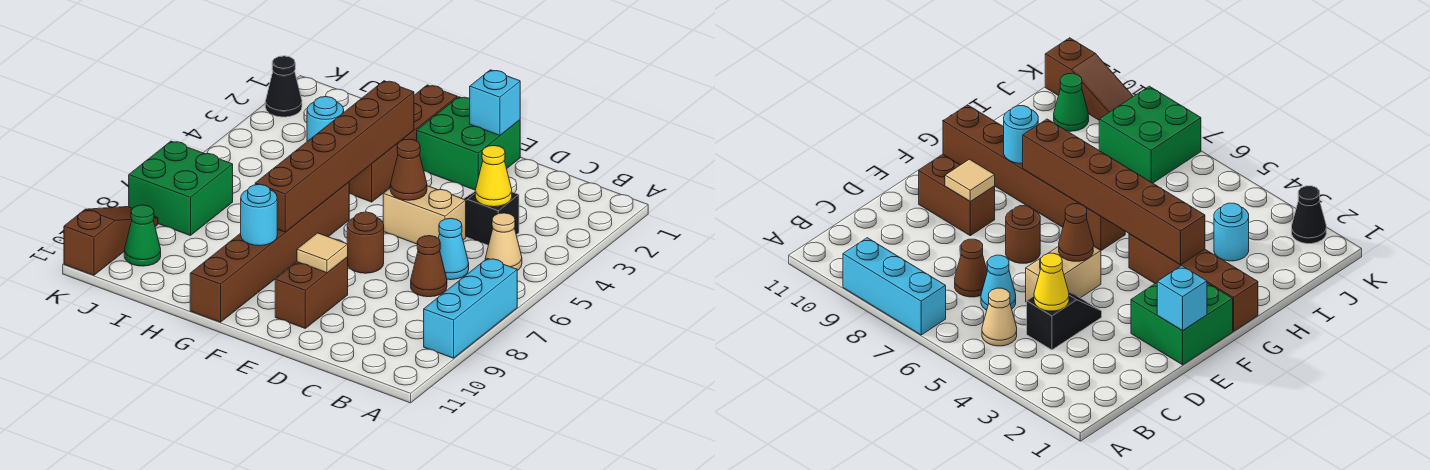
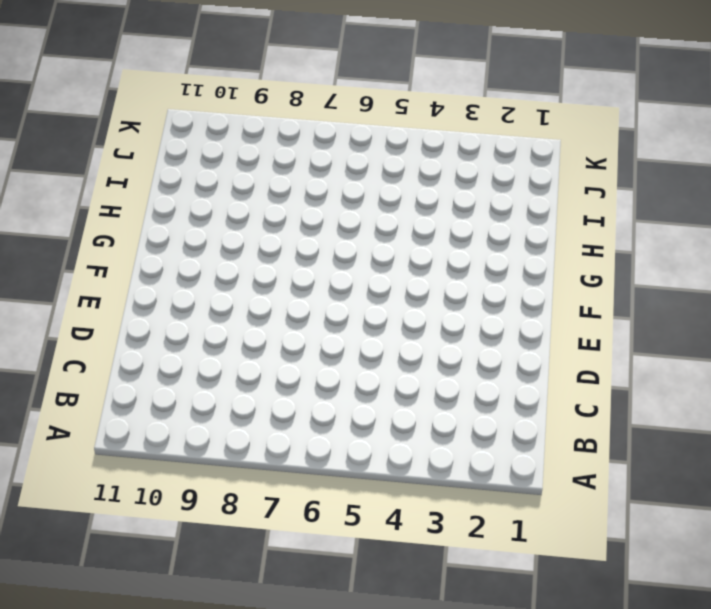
none -> cyan brick A7:A9 level 1
none -> tan cone B5 level 1
none -> black slope C4:D4 level 1 top C

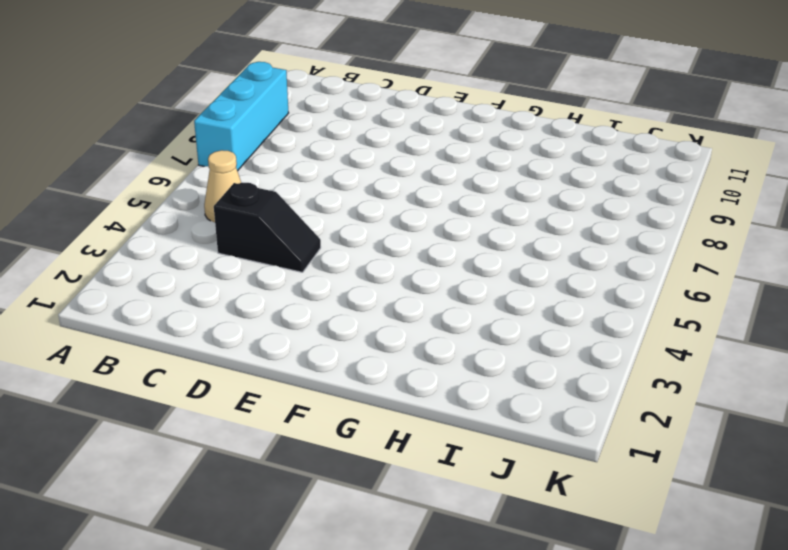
none -> cyan cone C6 level 1
none -> brown cone C7 level 1
none -> tan brick D5:E5 level 1

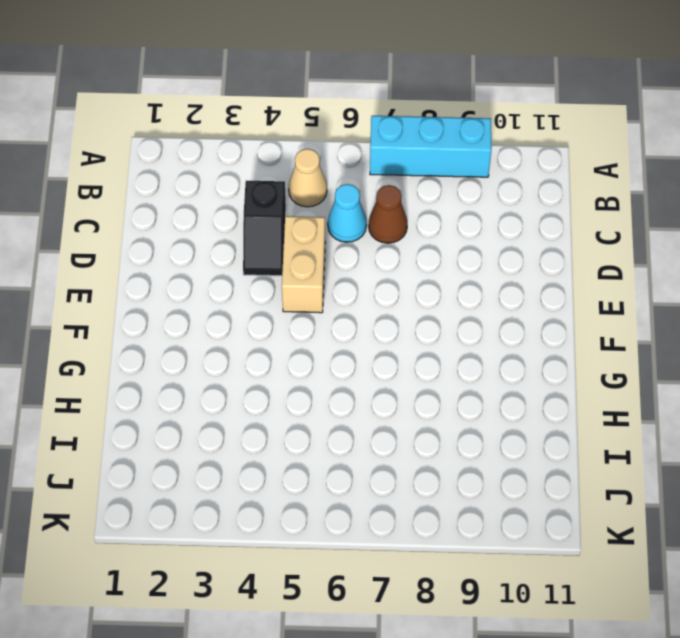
none -> green brick E1:F2 level 1
none -> brown round brick E7 level 1
none -> brown brick E9:E10 level 1

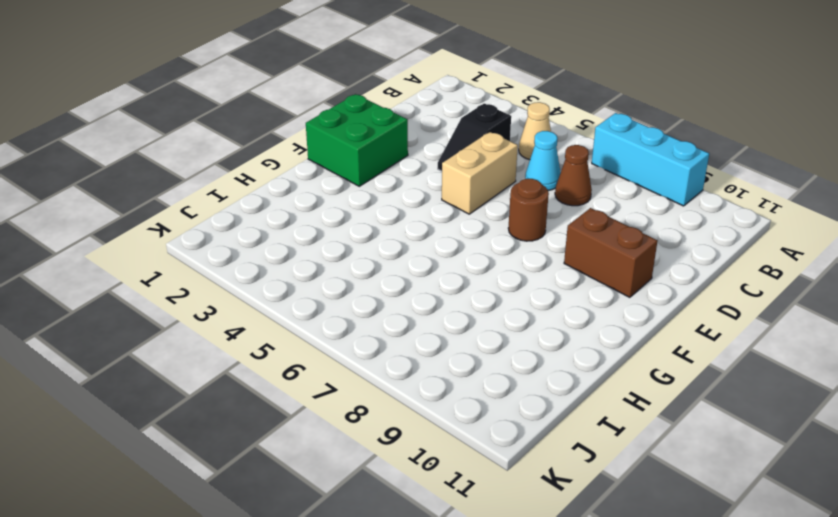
none -> brown brick G1:G4 level 1
none -> brown brick G6:G11 level 1
none -> cyan round brick I3 level 1

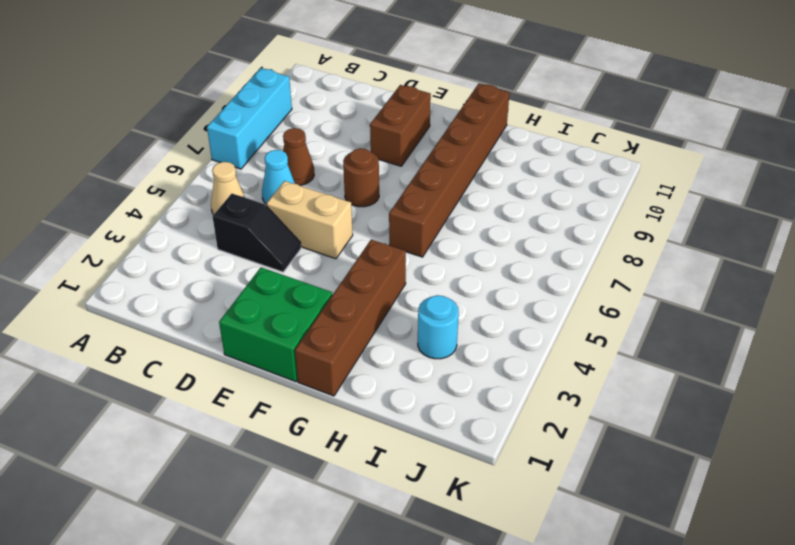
none -> green brick J7:K8 level 1
none -> green cone J10 level 1
none -> black cone K2 level 1

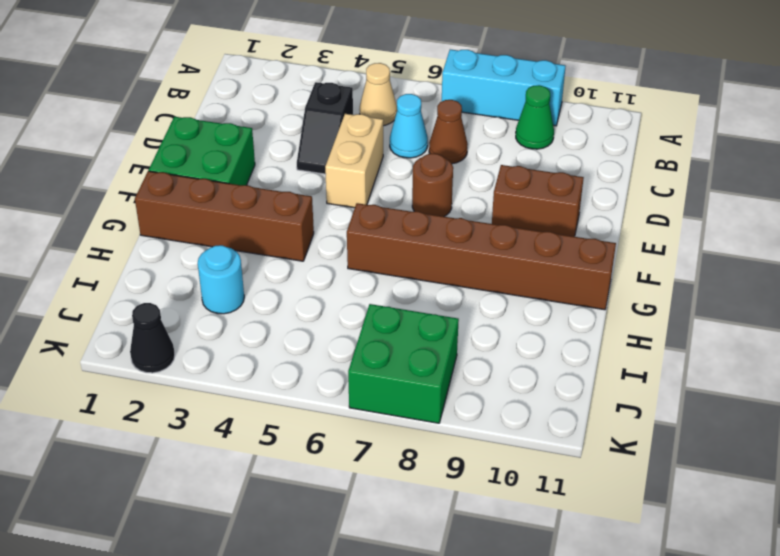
green cone B9 level 1 -> green cone J10 level 1
none -> brown slope K9:K11 level 1 top 11
none -> yellow cone C4 level 2
none -> cyan brick E1 level 2

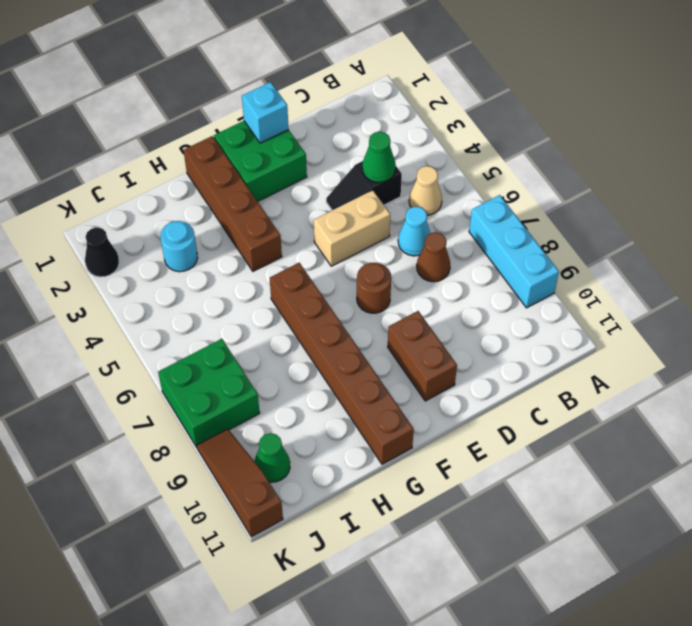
green cone C4 level 2 -> yellow cone C4 level 2
none -> brown cone E5 level 2
none -> tan tile E9 level 2
none -> brown brick G3:G8 level 2

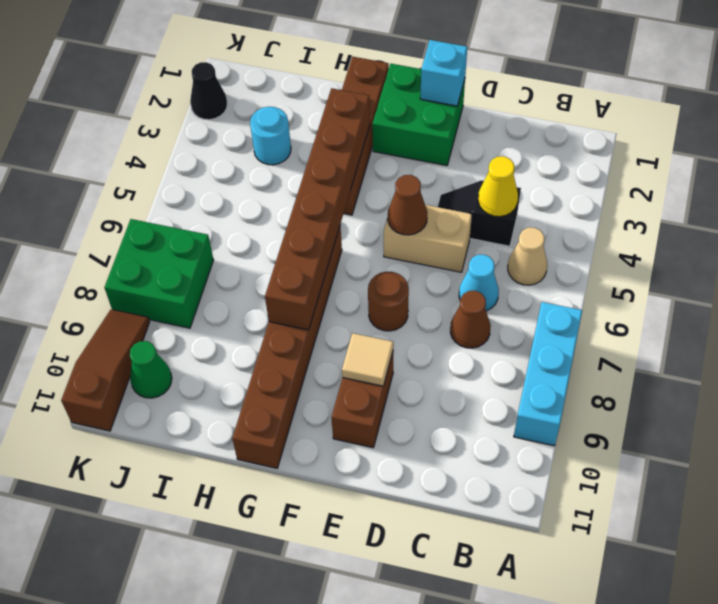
none -> cyan round brick G9 level 2

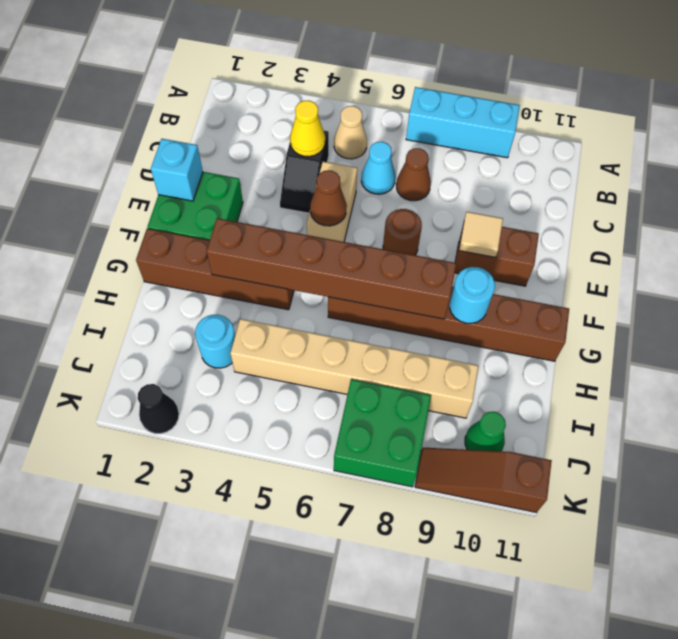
tan brick I4:I9 level 1 -> none

